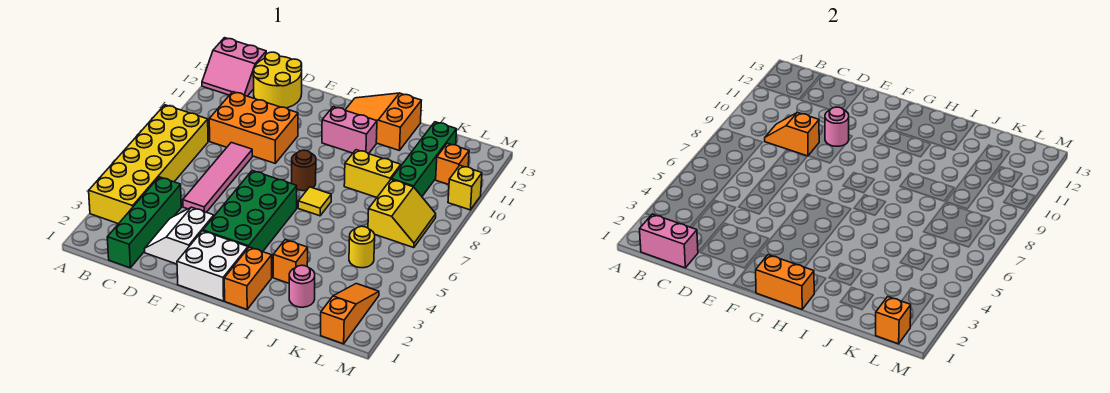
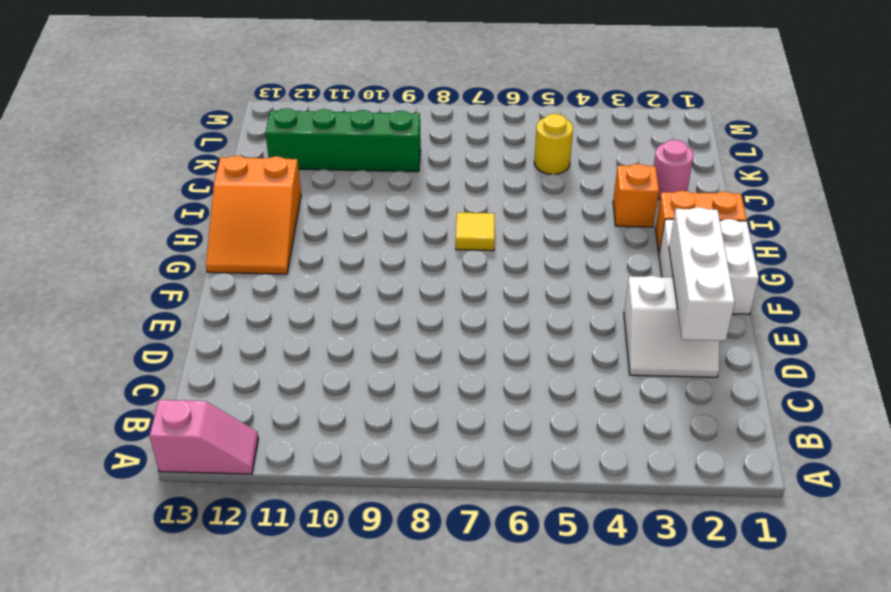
pink slope A12:A13 level 1 top 13 -> pink slope A12:B13 level 1 top 13
white brick D2:F2 level 2 -> none
none -> yellow brick A3:B8 level 1
none -> green brick C1:C4 level 1
none -> orange brick C9:E10 level 1

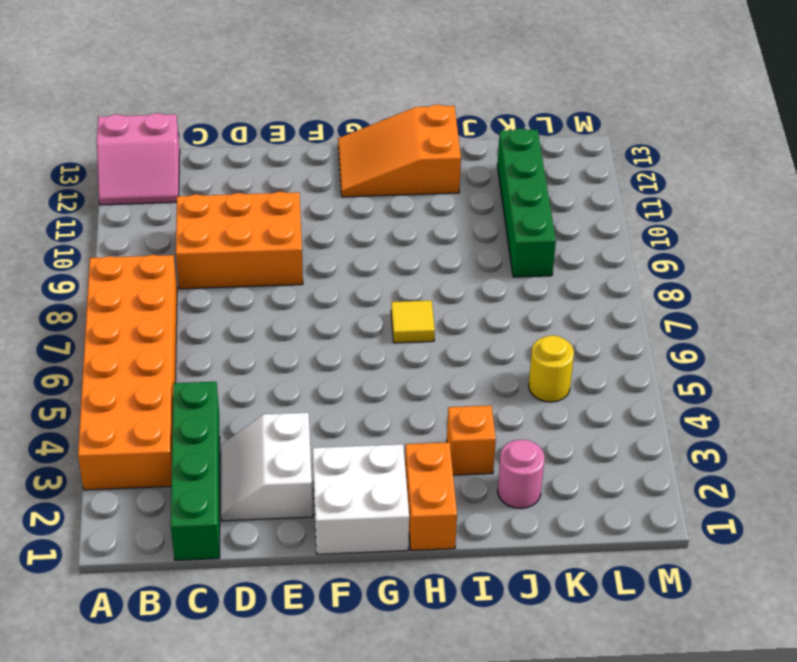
orange brick A3:B8 level 1 -> yellow brick A3:B8 level 1
none -> yellow round brick C12:D13 level 1
none -> pink tile D5:D8 level 1
none -> green brick F3:G6 level 1

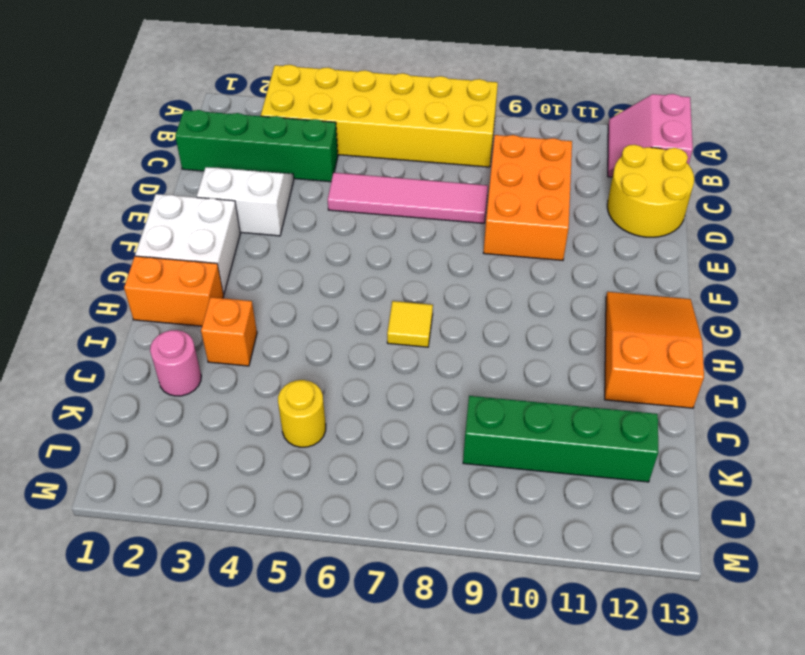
none -> green brick F3:G6 level 1
none -> brown round brick G8 level 1
none -> pink brick G11:H11 level 1

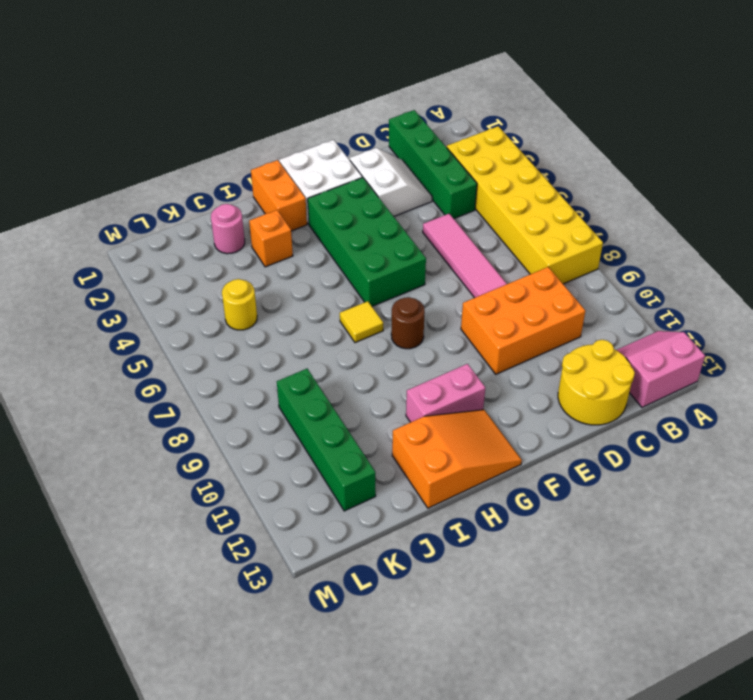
none -> yellow brick I9:J9 level 1
none -> yellow slope K7:L8 level 1 top K
none -> orange slope L1:L3 level 1 top 1

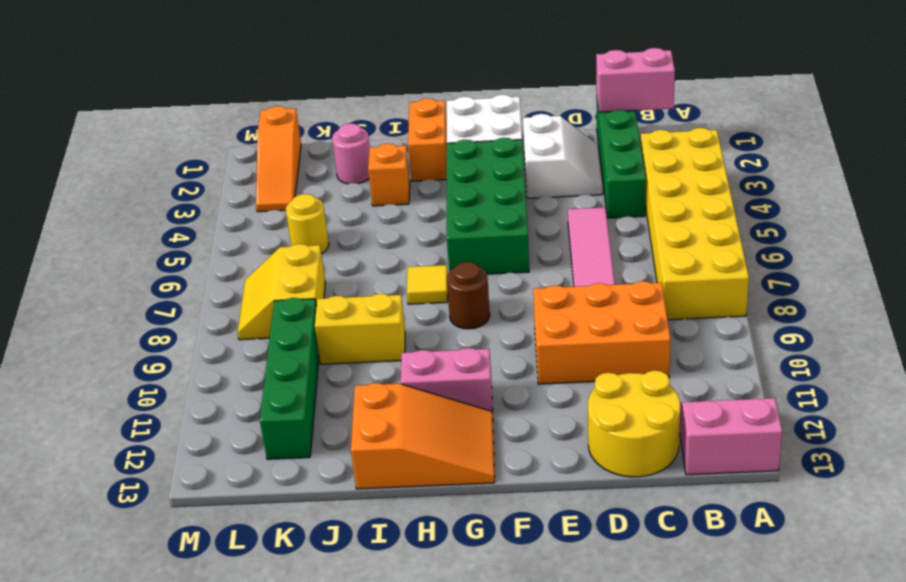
none -> orange brick L11 level 1
none -> yellow brick M10 level 1
none -> orange slope C9:D9 level 2 top D

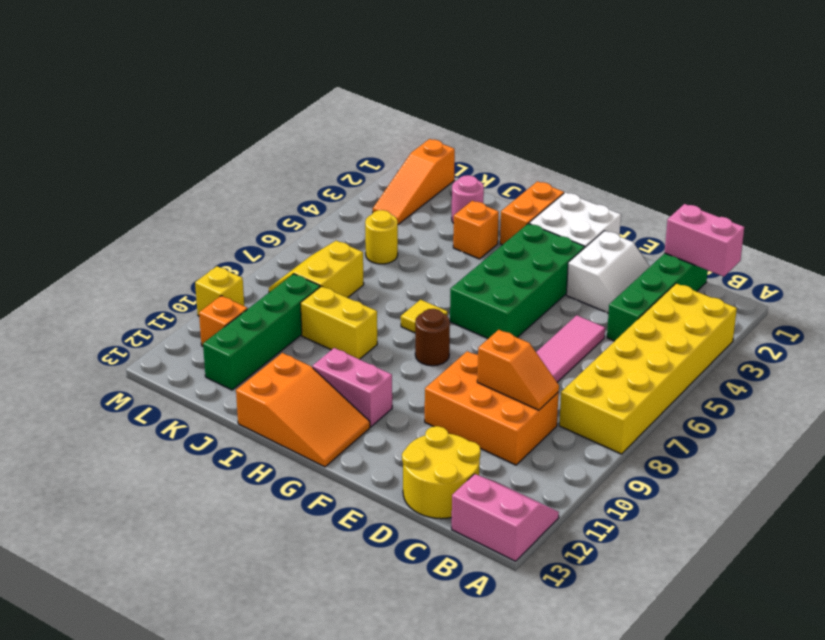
none -> pink round brick E10 level 2
none -> orange brick G1:H1 level 2
none -> orange brick L1 level 2

